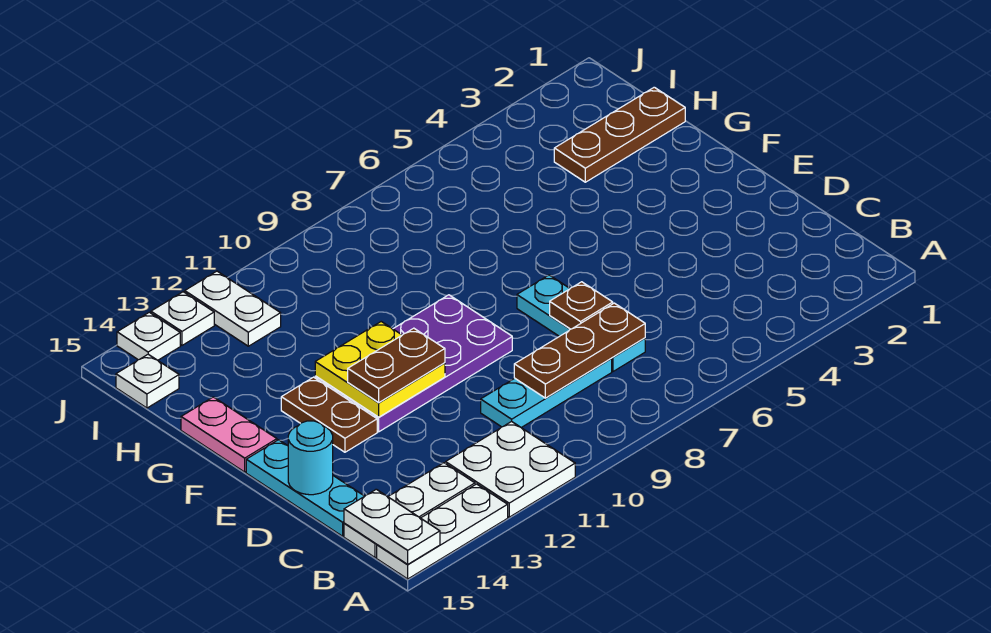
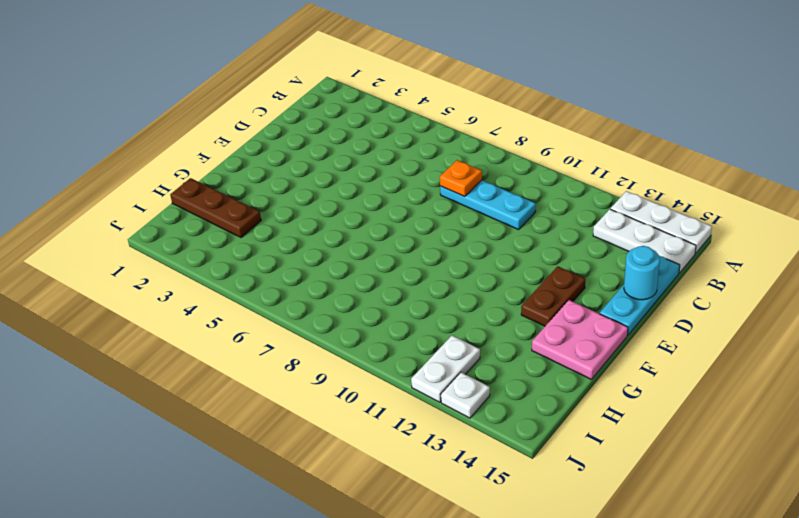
orange plate C8 level 2 -> brown plate C7:C9 level 2
pink plate F14:G15 level 1 -> pink plate F15:G15 level 1
none -> white plate A11:B12 level 1
none -> cyan plate C7:E7 level 1
none -> purple plate E9:F12 level 1

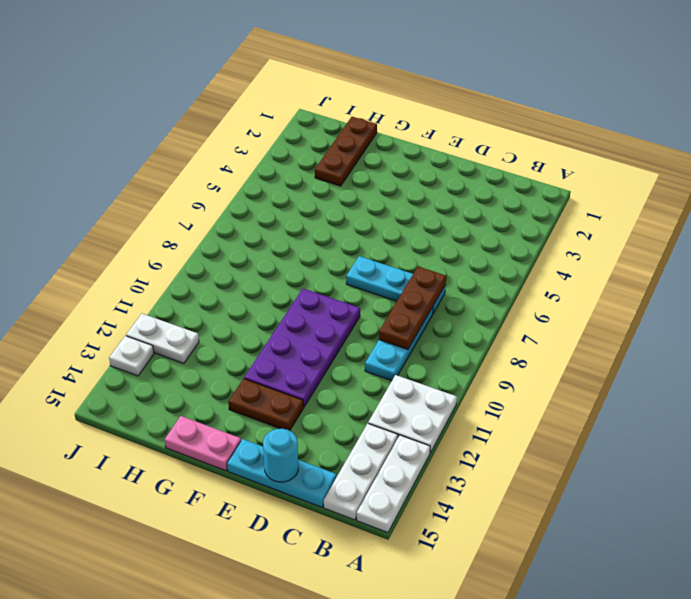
none -> white plate I15 level 1
none -> white plate J14 level 1
none -> white plate A15:B15 level 2

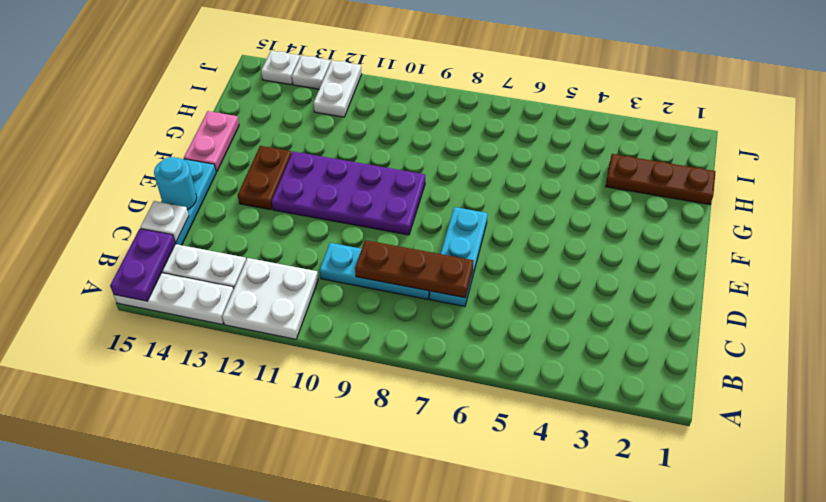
purple plate A15:B15 level 2 -> white plate A15:B15 level 2
white plate C15 level 2 -> white plate I15 level 1
none -> brown plate D7 level 2
none -> yellow plate E11:F12 level 2
none -> brown plate E11:E12 level 3

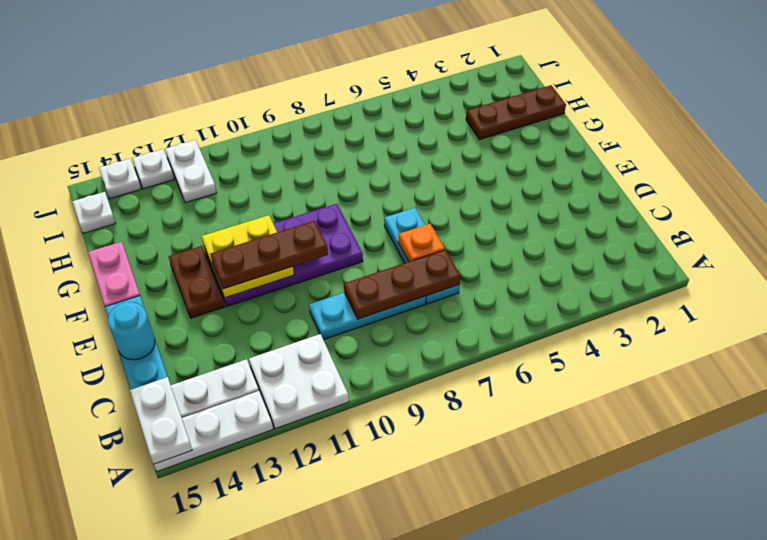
orange plate D7 level 2 -> brown plate D7 level 2
brown plate E10:E12 level 3 -> brown plate E11:E12 level 3

